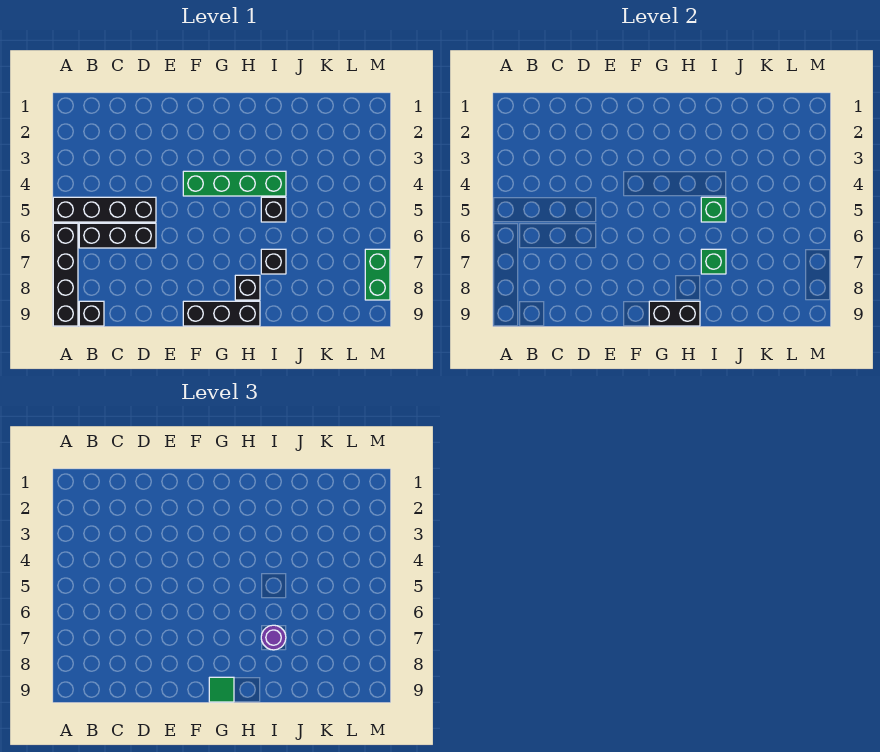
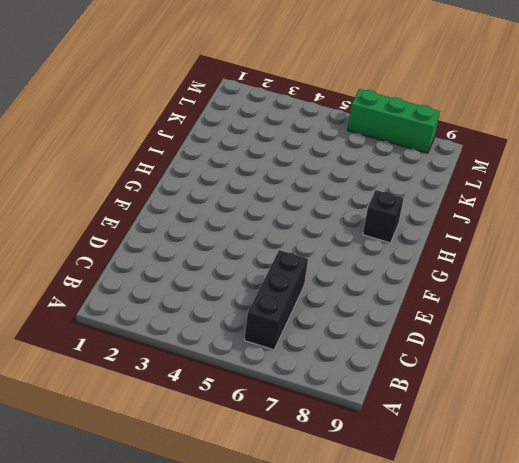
green brick M6:M8 level 1 -> green brick M7:M8 level 1
none -> black brick A5:D5 level 1
none -> black brick A6:A9 level 1
none -> black brick B9 level 1

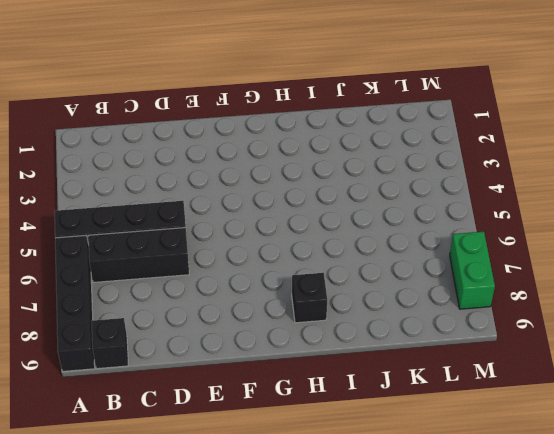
none -> green brick F4:I4 level 1
none -> black brick F9:H9 level 1
none -> black brick I5 level 1

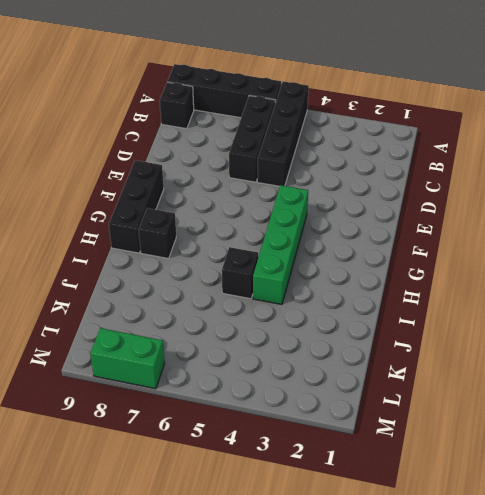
none -> black brick I7 level 1
none -> black brick G9:H9 level 2
none -> green brick I5 level 2

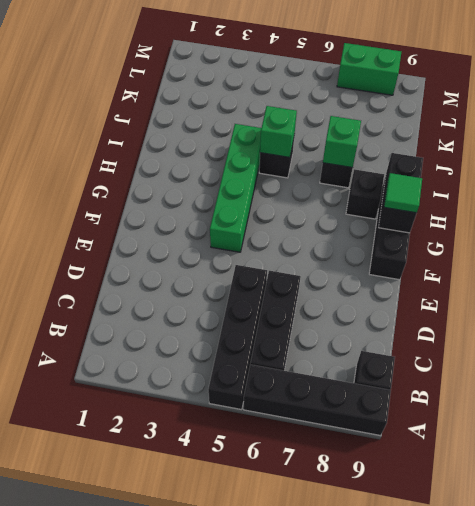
none -> purple round brick I7 level 3

